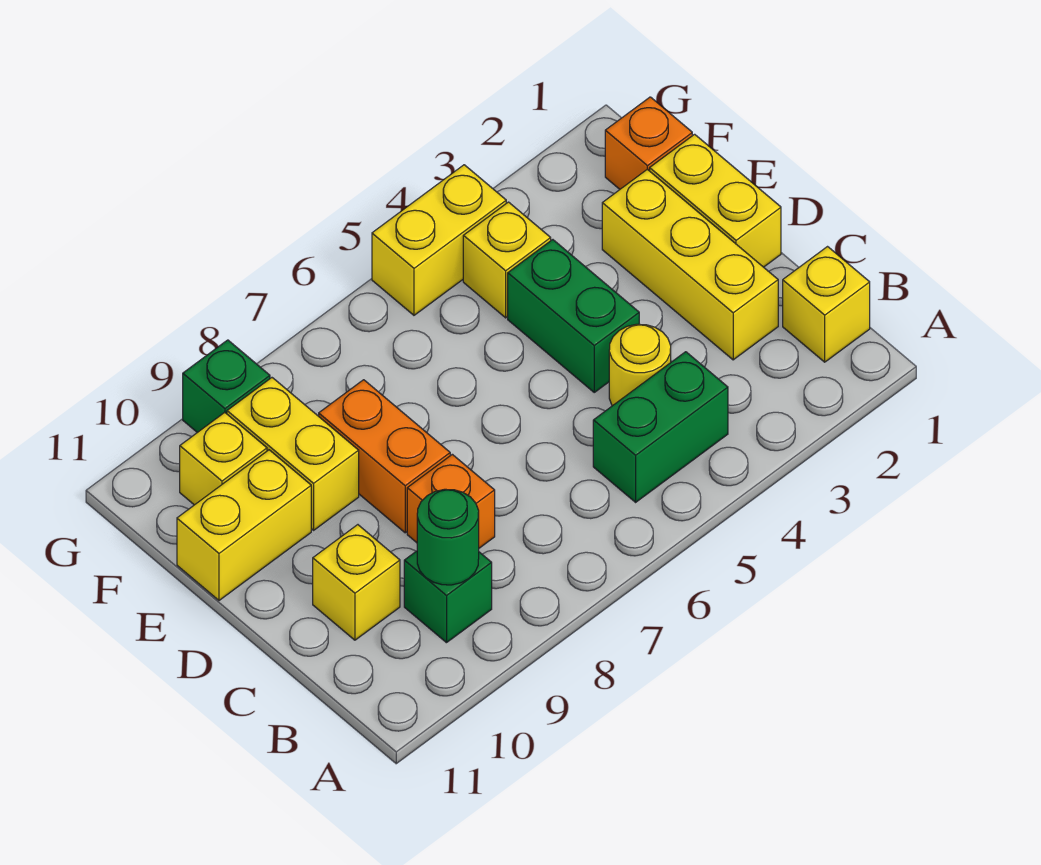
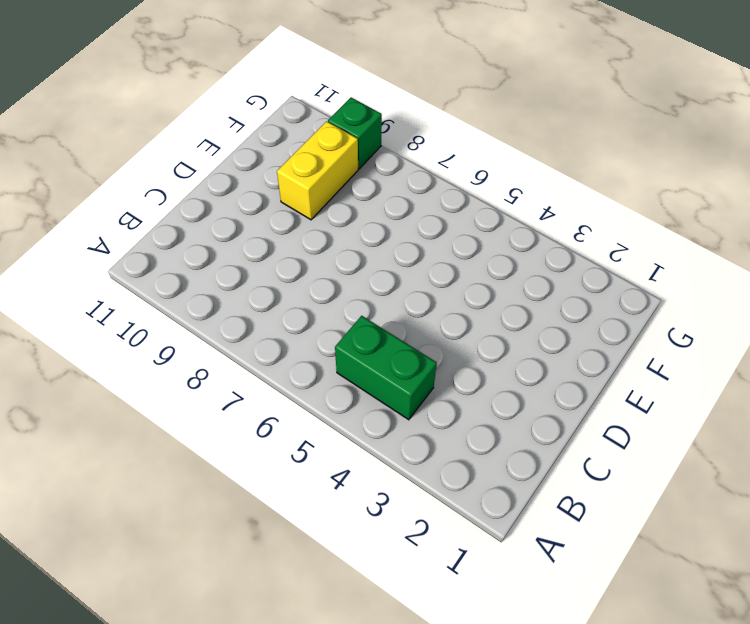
none -> yellow brick B1 level 1
none -> green brick B9 level 1
none -> yellow brick C2:E2 level 1

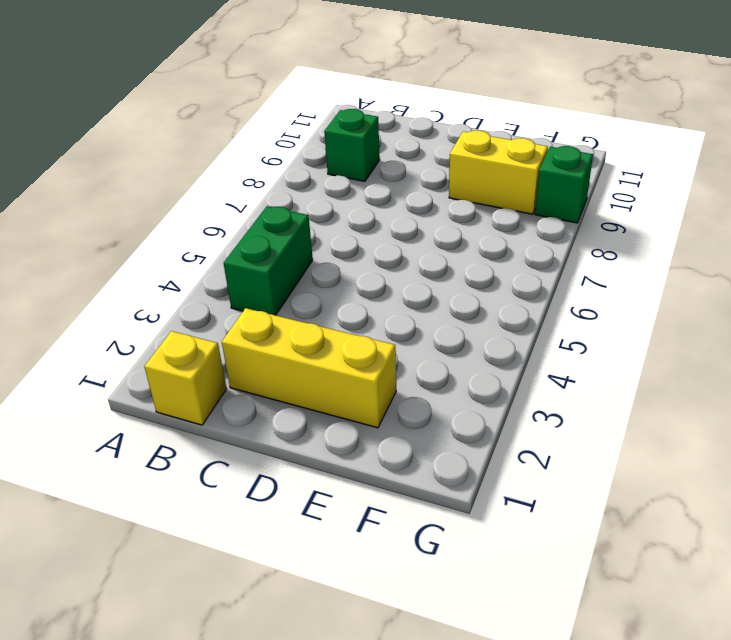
none -> yellow round brick C4 level 1
none -> orange brick C8 level 1
none -> yellow brick C10 level 1

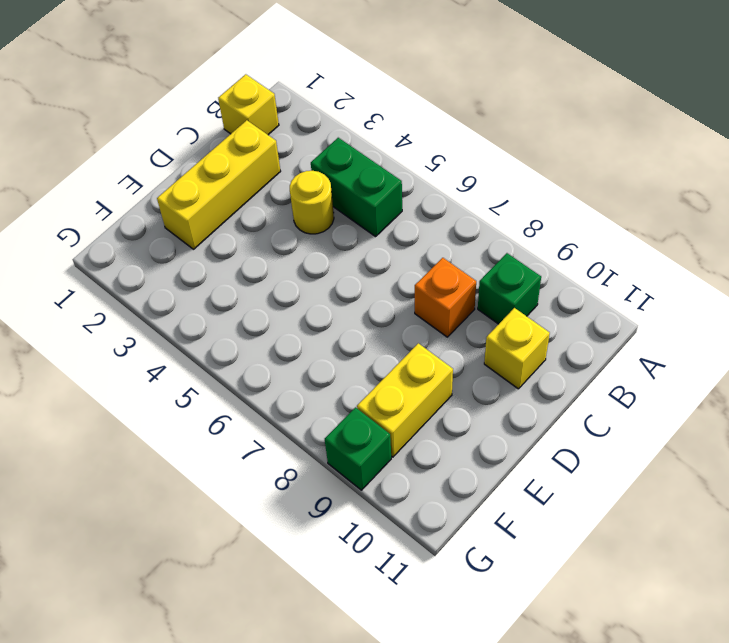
none -> yellow brick D1:E1 level 1
none -> green brick D4:E4 level 1
none -> orange brick D8:E8 level 1

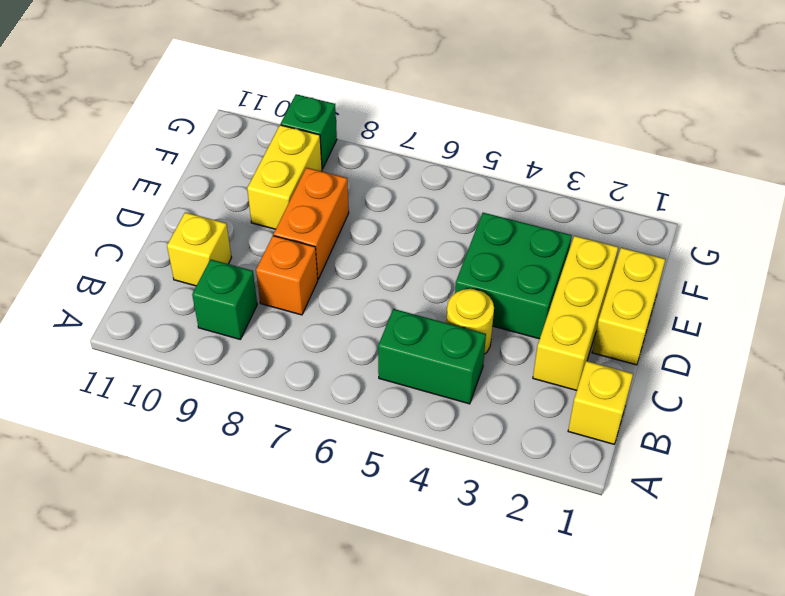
green brick D3:E4 level 1 -> green brick D4:E4 level 1
none -> yellow brick E10:E11 level 1
none -> orange brick F1 level 1
none -> yellow brick F4 level 1

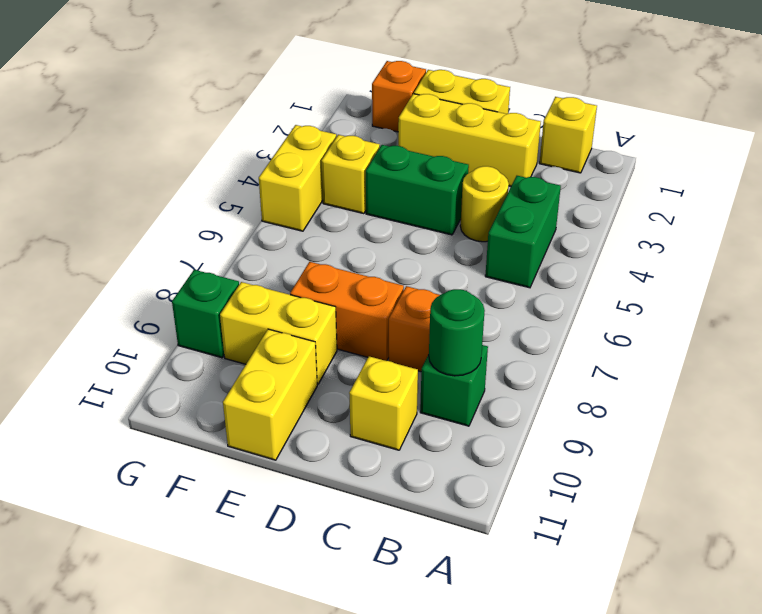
none -> yellow brick F10 level 1

